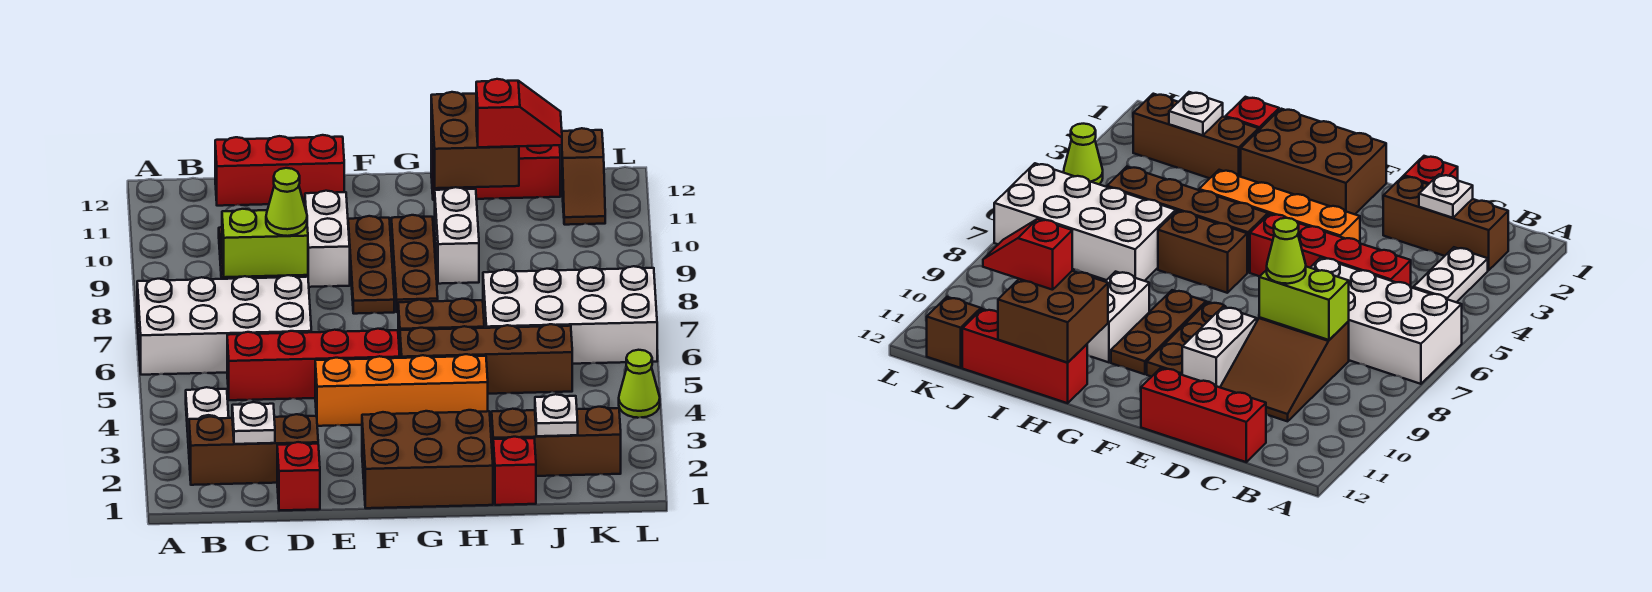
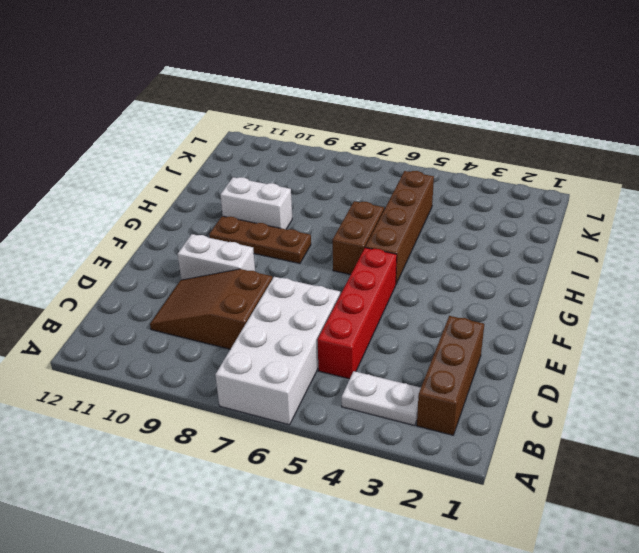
none -> red brick C12:E12 level 1
none -> red brick D1 level 1
none -> orange brick E4:H4 level 1

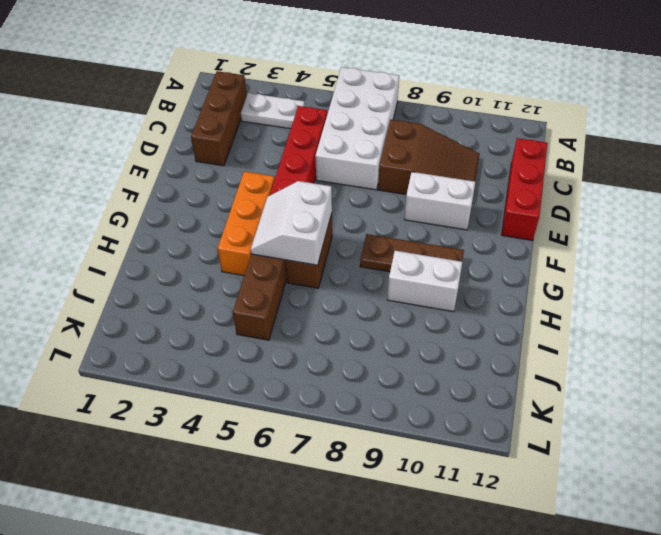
orange brick F4:H4 level 1 -> orange brick E4:H4 level 1
white slope G5:H6 level 2 top 6 -> none
none -> red brick D1 level 1
none -> brown brick F1:H2 level 1
none -> brown plate F8:F10 level 1

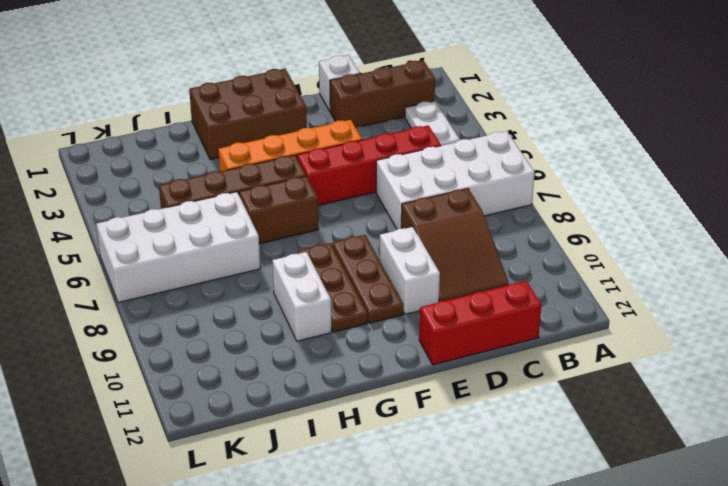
white brick D1 level 1 -> red brick D1 level 1
none -> red brick H12:J12 level 1
none -> red brick I1 level 1
none -> brown brick I2:K2 level 1

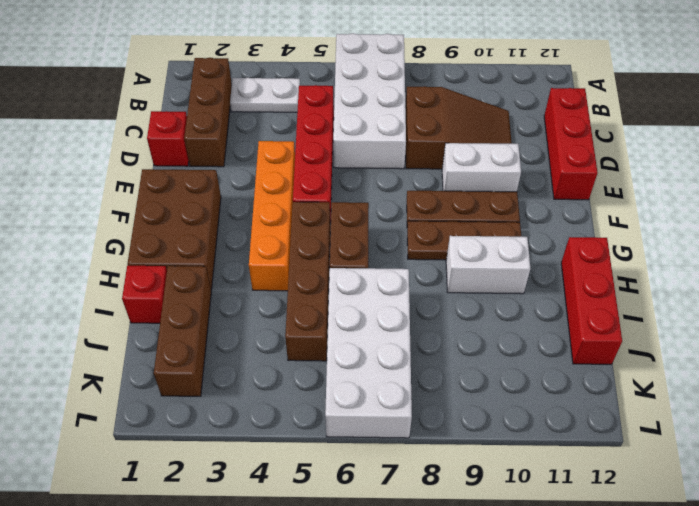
none -> brown slope K11:K12 level 1 top 12
none -> lime cone L4 level 1
none -> white plate C2 level 2

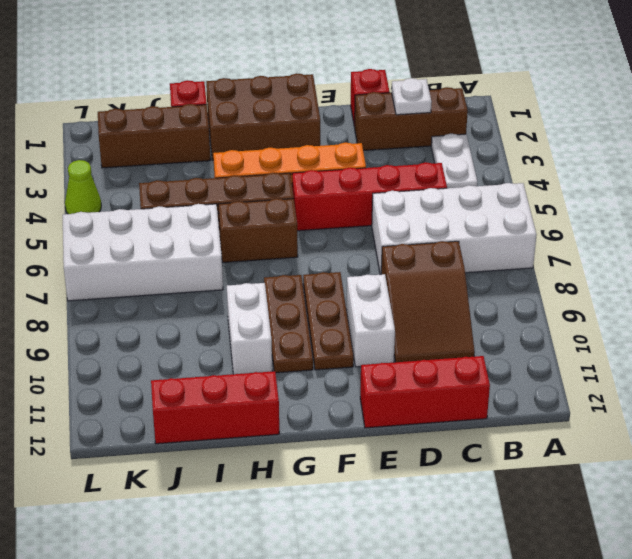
none -> brown slope K11:K12 level 1 top 12
none -> lime brick C8:D8 level 2
none -> brown brick H11:I12 level 2

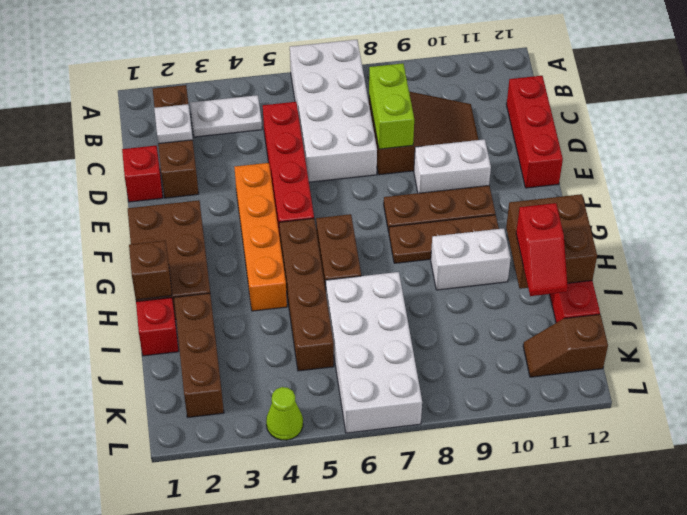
brown brick H1 level 2 -> none
none -> white plate J2 level 2
none -> lime cone D8 level 3

